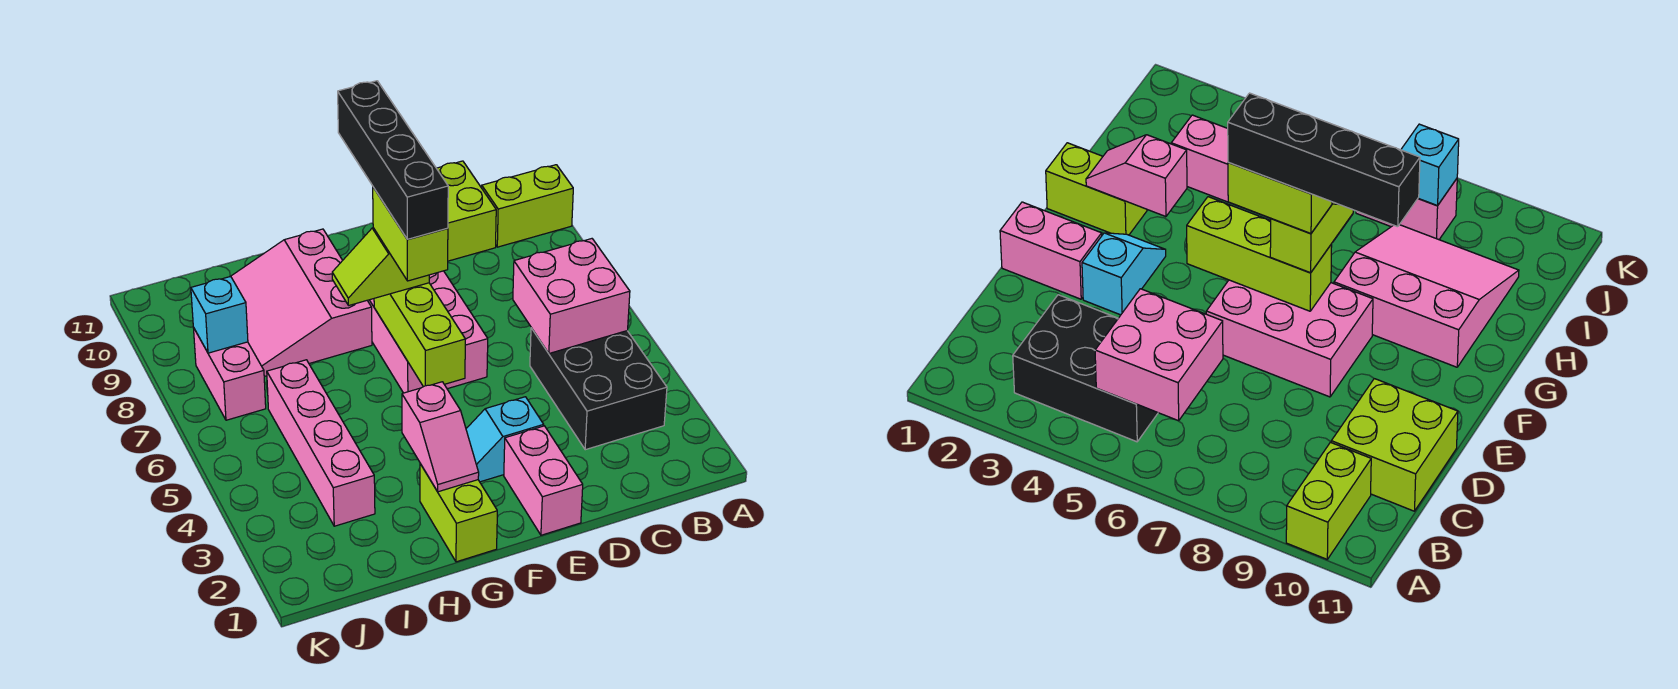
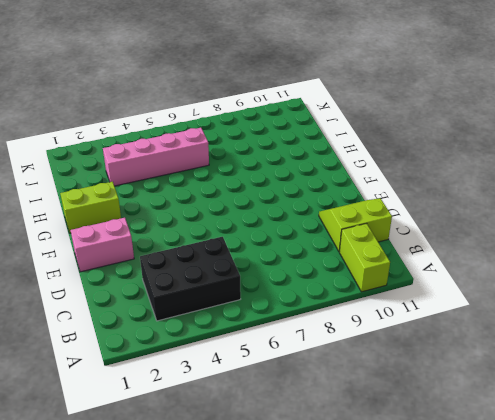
lime slope C10:D11 level 1 top C -> lime brick C10:D11 level 1
none -> cyan slope E3:F3 level 1 top E
none -> pink brick E6:F8 level 1
none -> pink slope G8:I10 level 1 top G

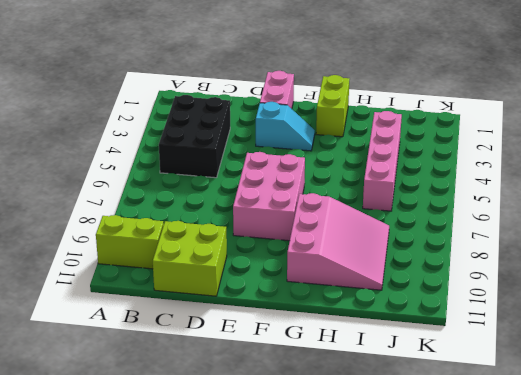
none -> pink brick J7:J8 level 1
none -> pink brick B5:C6 level 2
none -> lime brick F5:F7 level 2

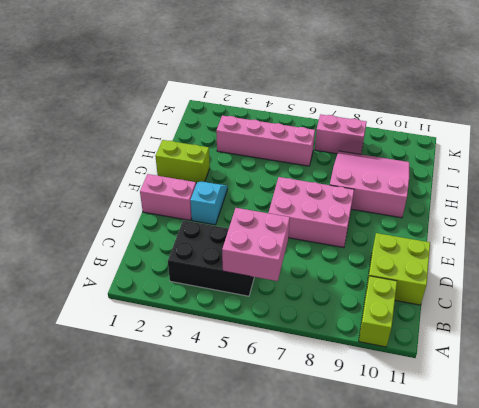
none -> lime brick F5:F7 level 2
none -> pink slope G2:G3 level 2 top 3
none -> cyan brick J8 level 2

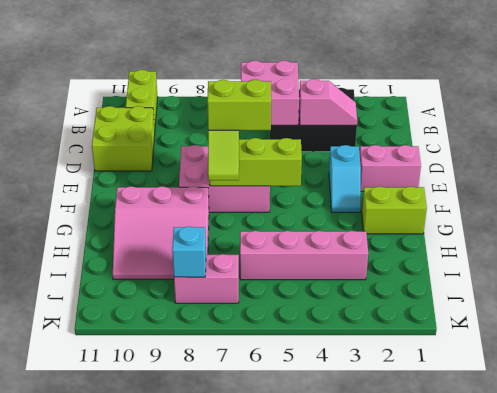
pink slope C3:C4 level 2 top 4 -> pink slope G2:G3 level 2 top 3
none -> black brick F6:F9 level 5

